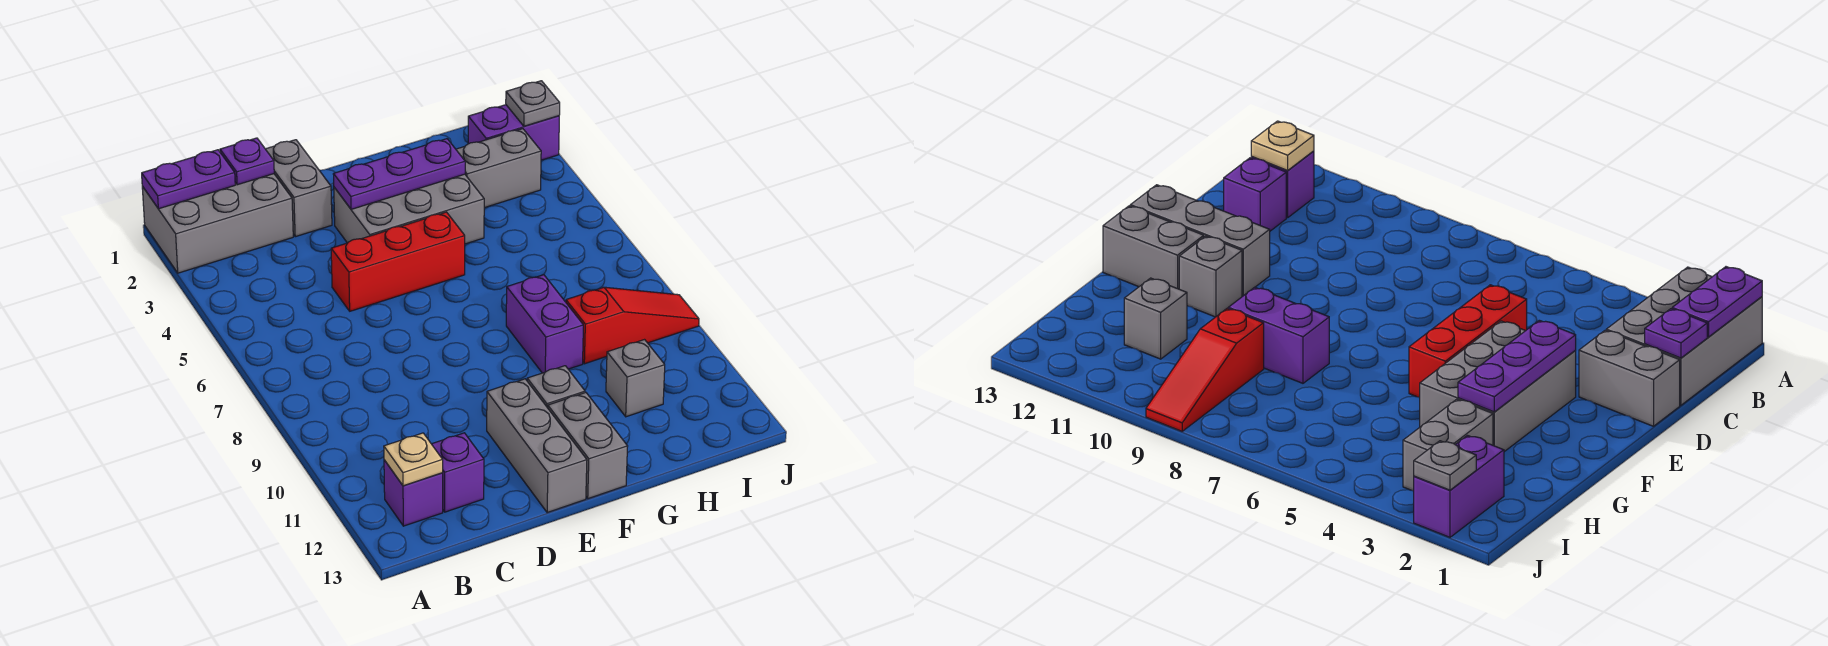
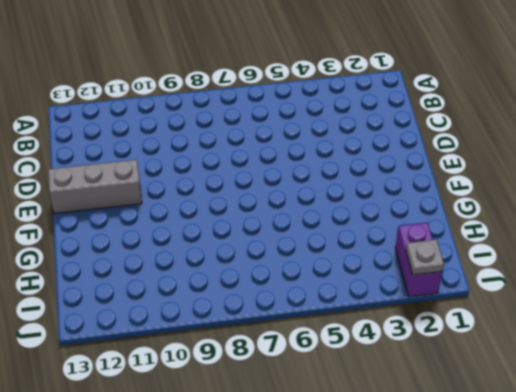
none -> grey brick A1:C2 level 1
none -> purple brick B12 level 1
none -> purple brick C12 level 1

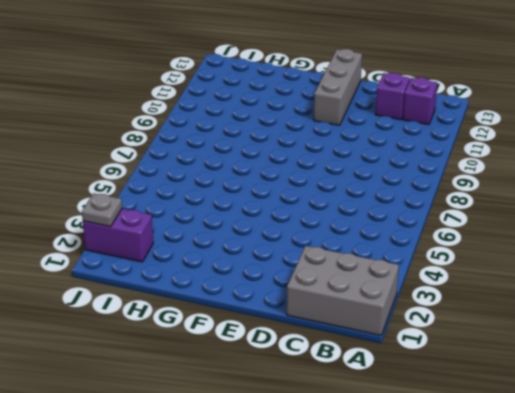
none -> grey brick D1:D2 level 1
none -> red brick D5:F5 level 1
none -> grey brick E3:G4 level 1

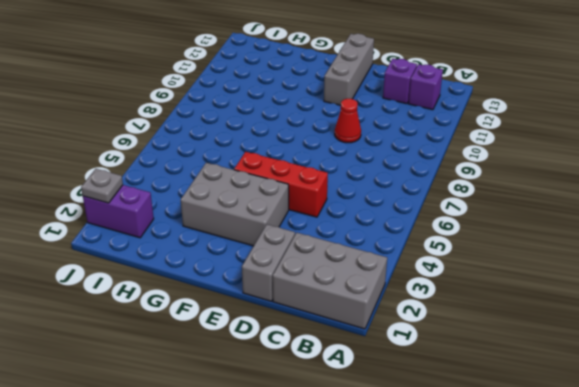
red cone D9 level 1 -> none
none -> grey brick F11 level 1
none -> grey brick F12:F13 level 1
none -> purple brick G8:G9 level 1

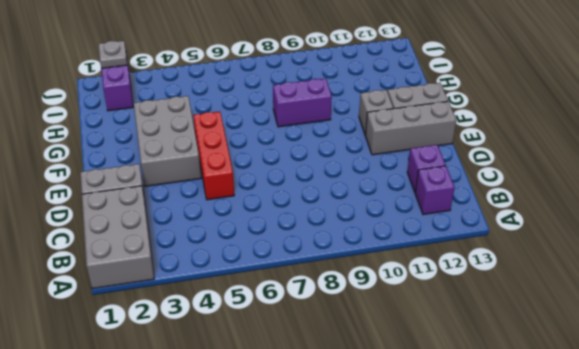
none -> grey brick H3:I3 level 1
none -> red slope H9:J9 level 1 top H
none -> grey brick H11 level 1

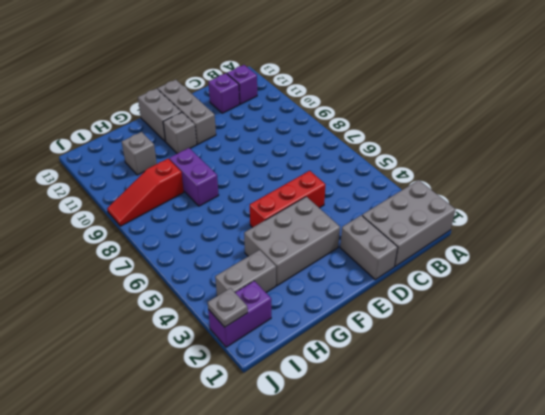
none -> purple plate A1:B1 level 2
none -> tan plate B12 level 2
none -> purple plate C1 level 2

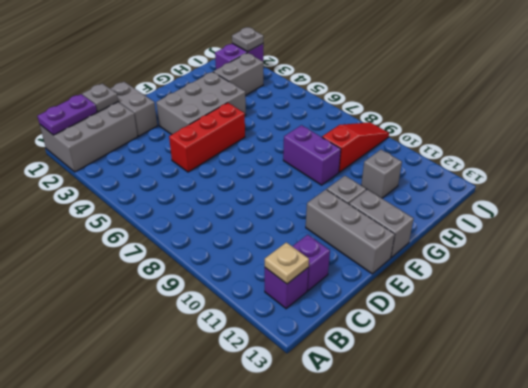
grey plate C1 level 2 -> purple plate C1 level 2
none -> purple plate E3:G3 level 2

